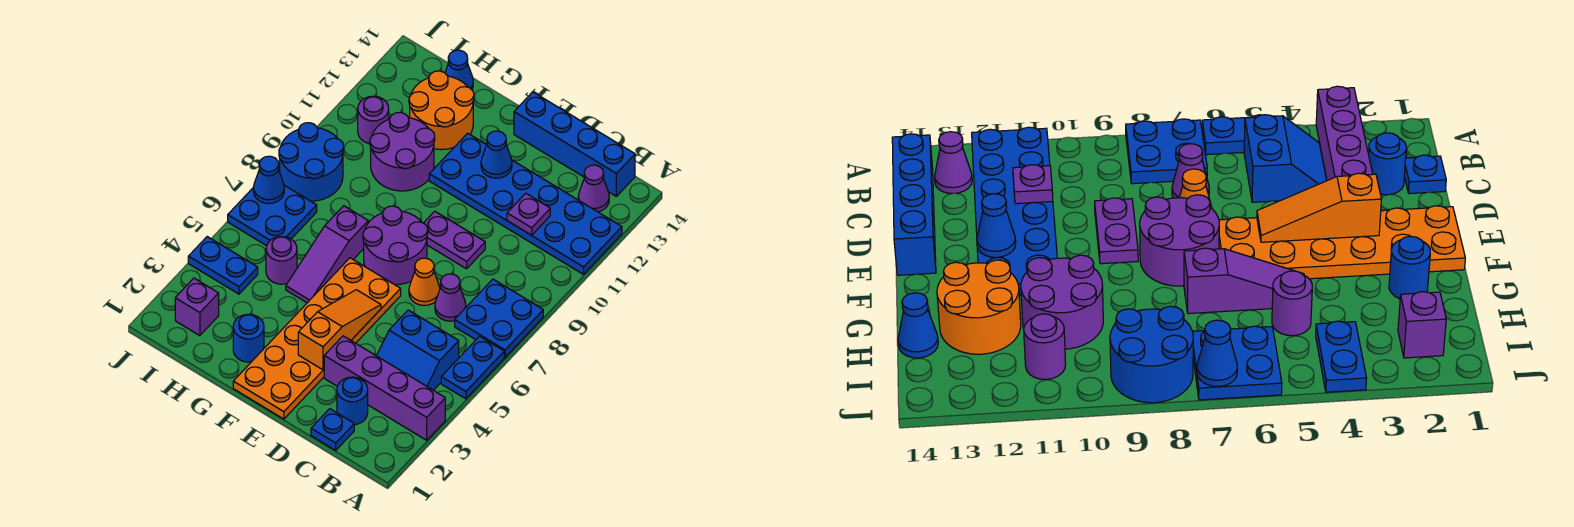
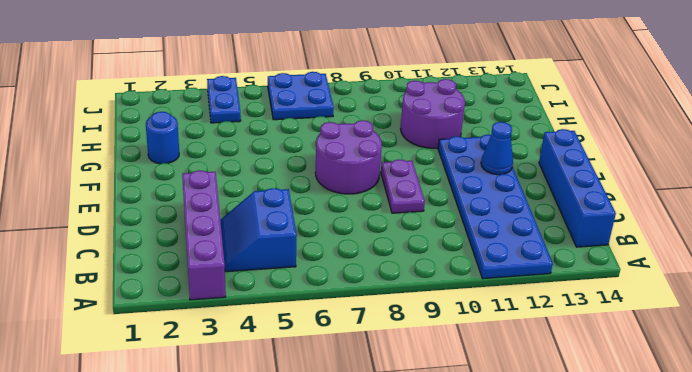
none -> blue plate A5:A6 level 1
none -> blue plate A7:B8 level 1
none -> purple cone B13 level 1

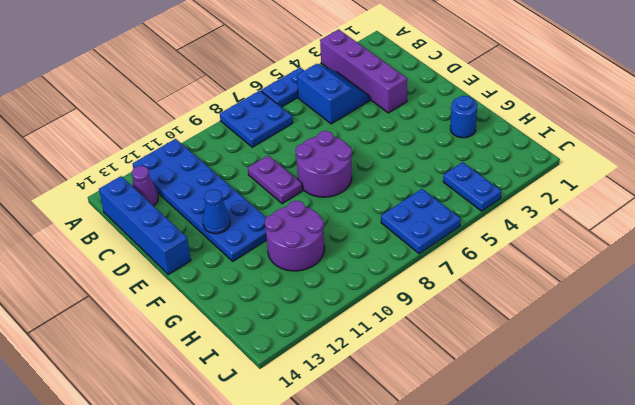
none -> blue plate C1 level 1
none -> blue round brick C2 level 1
none -> purple cone C7 level 1

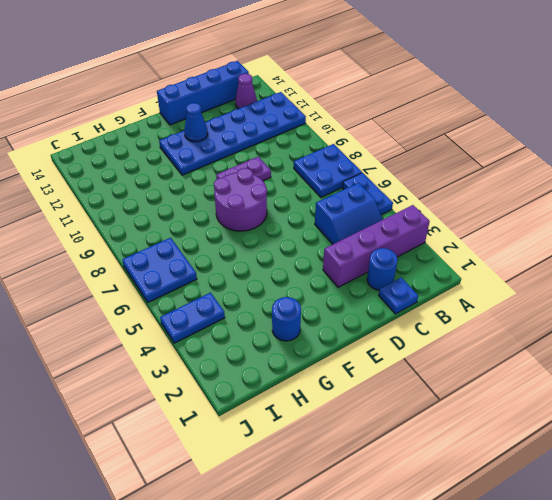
none -> purple cone C7 level 1
none -> orange cone D7 level 1
none -> orange plate E1:F6 level 1

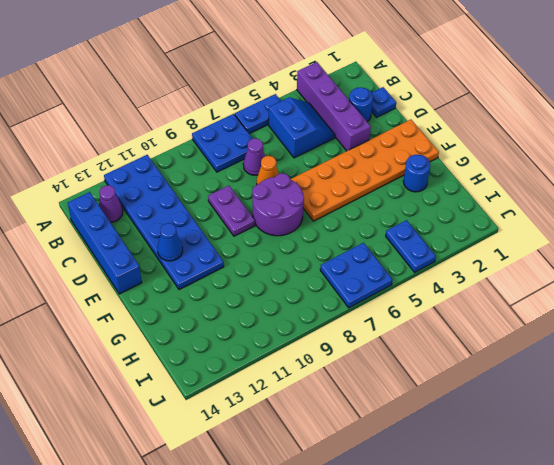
none -> purple slope G5:G7 level 1 top 7
none -> purple round brick G10:H11 level 1
none -> orange round brick G12:H13 level 1

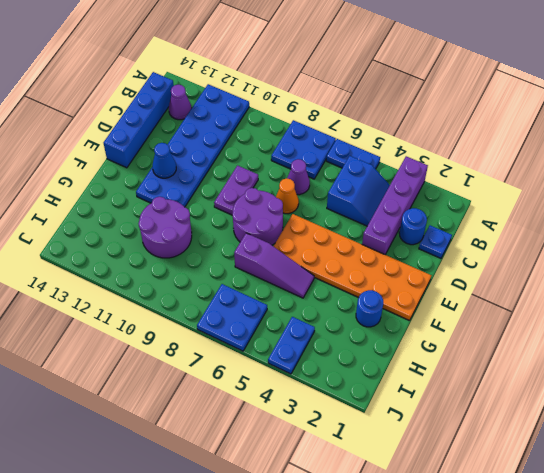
none -> orange round brick G12:H13 level 1
none -> purple round brick H5 level 1
none -> blue cone H14 level 1

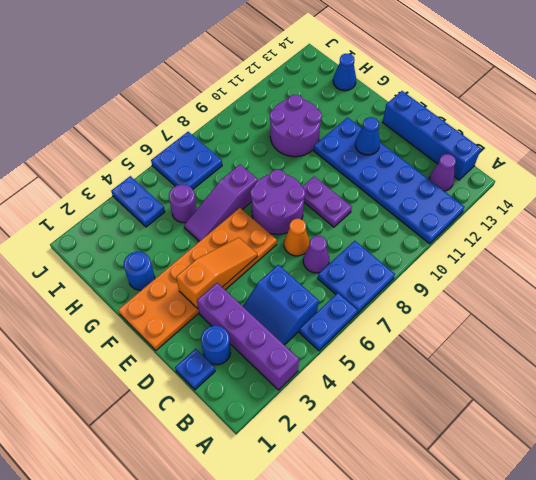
none -> orange round brick G12:H13 level 1
none -> purple brick I2 level 1
none -> blue round brick I8:J9 level 1

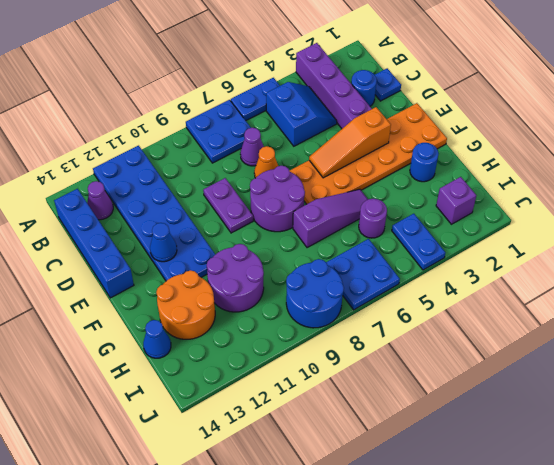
none -> purple round brick I11 level 1
none -> purple plate C11 level 2
none -> blue cone J7 level 2

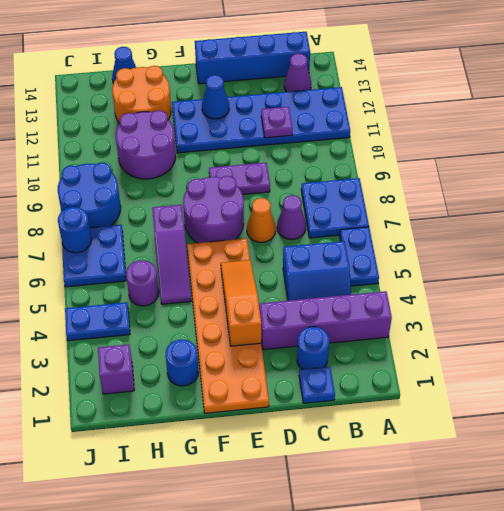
blue round brick J7 level 2 -> blue cone J7 level 2
none -> purple round brick I11 level 1

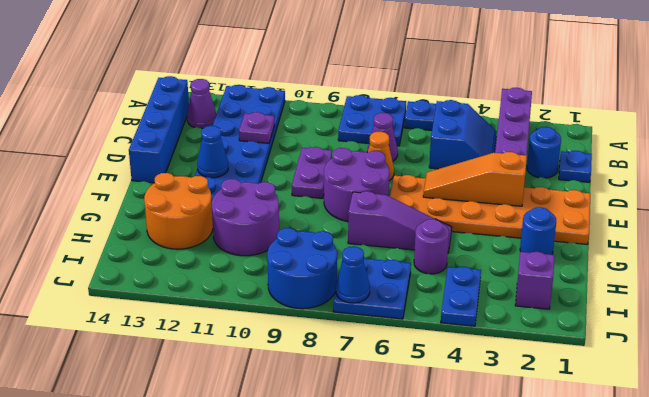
none -> blue cone H14 level 1
none -> purple round brick I11 level 1

